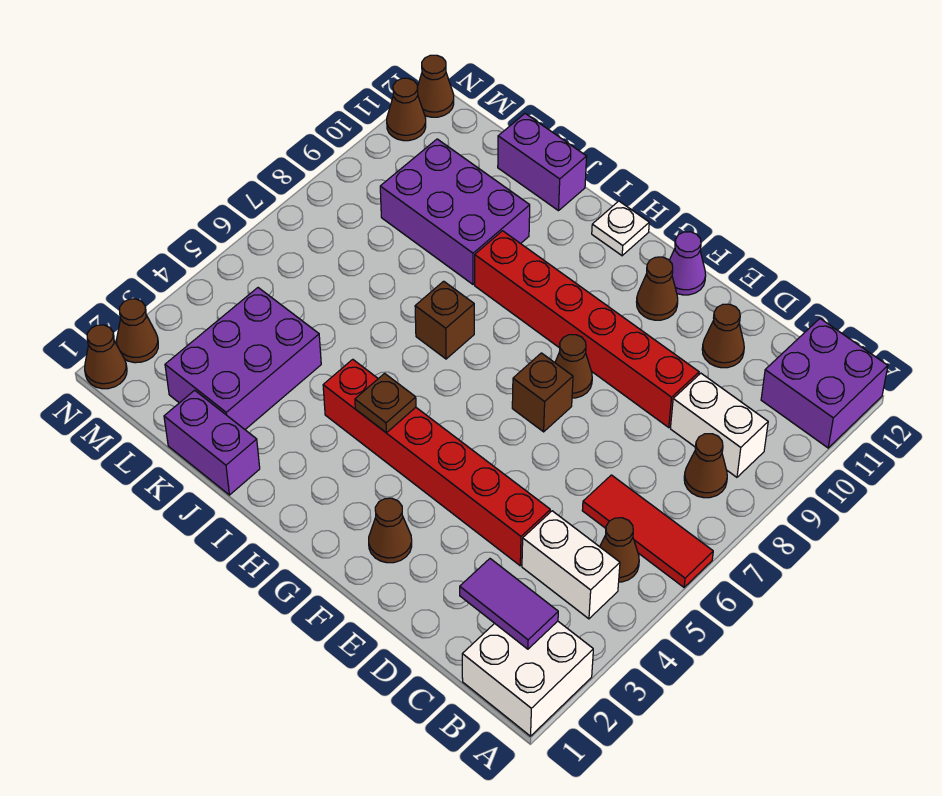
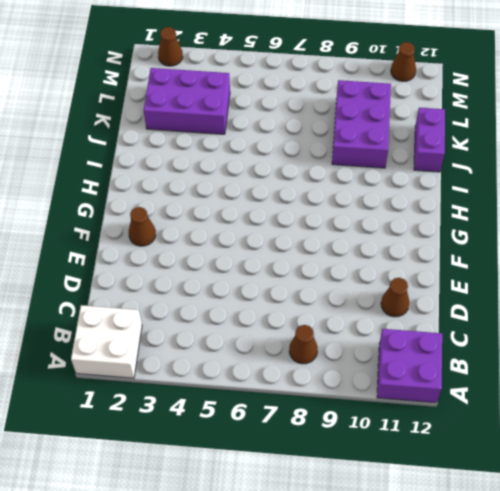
none -> red tile A6:C6 level 1
none -> white brick B4:C4 level 1
none -> brown cone B5 level 1

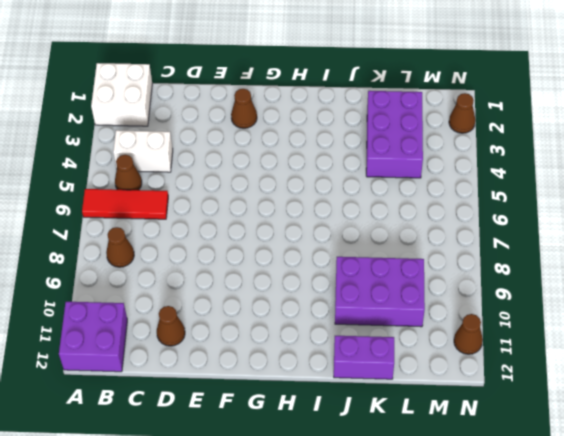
none -> white brick B9:C9 level 1
none -> red brick D4:I4 level 1
none -> red brick D9:I9 level 1

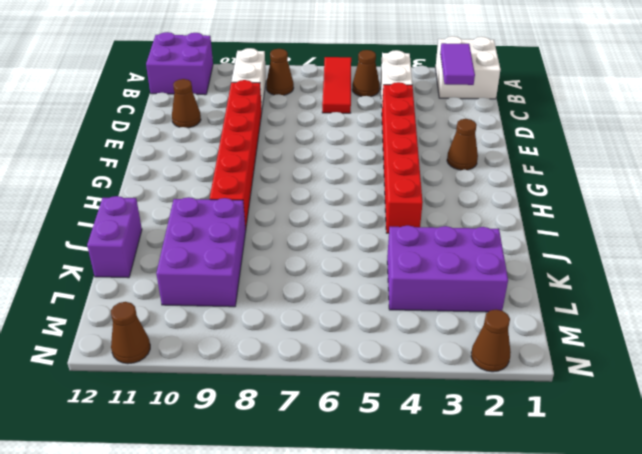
none -> brown brick F7 level 1
none -> brown cone F8 level 1
none -> brown cone F11 level 1

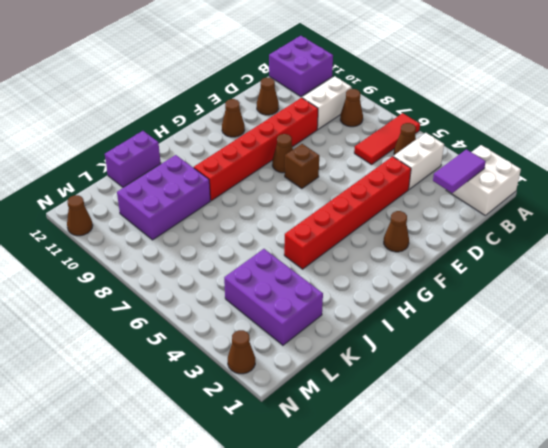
none -> purple cone F12 level 1
none -> white plate H12 level 1
none -> brown brick I7 level 1

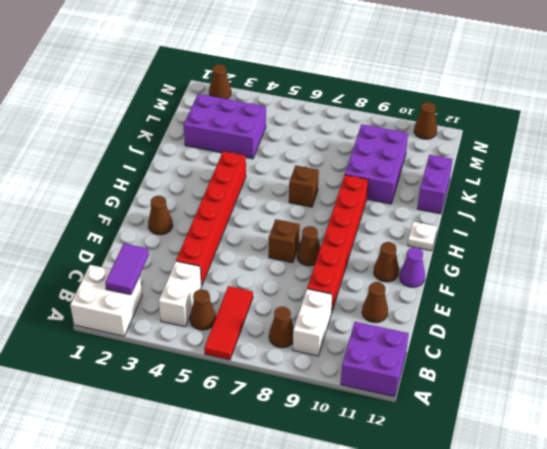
none -> purple brick J1:K1 level 1
none -> brown cone N1 level 1
none -> brown cone N12 level 1

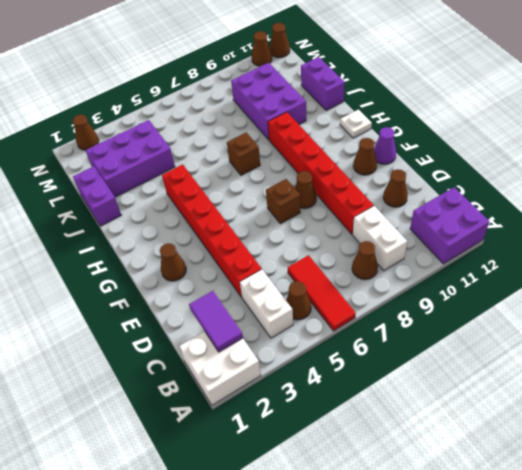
none -> brown cone N1 level 1
none -> brown plate H4 level 2

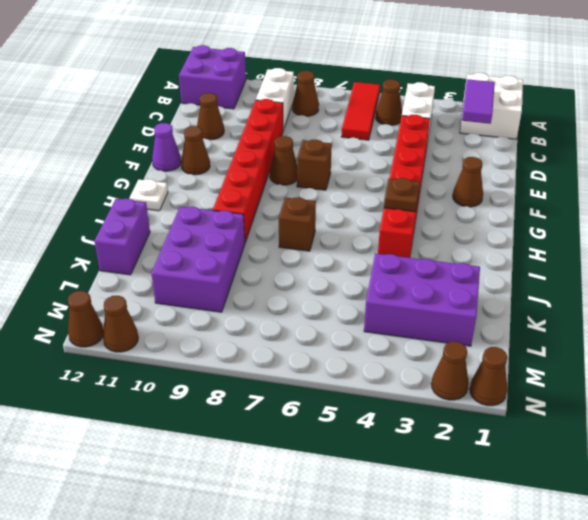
none -> purple brick J1:K1 level 1

